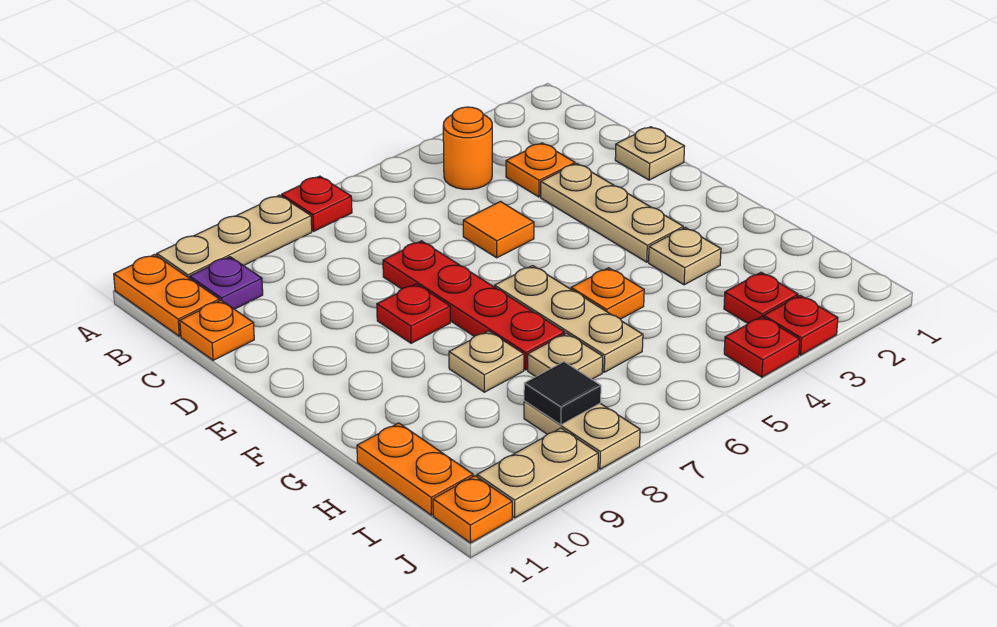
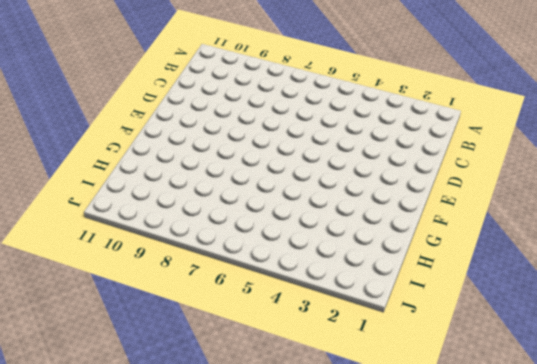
none -> red plate A7 level 1
none -> tan plate A8:A10 level 1
none -> orange plate A11:B11 level 1

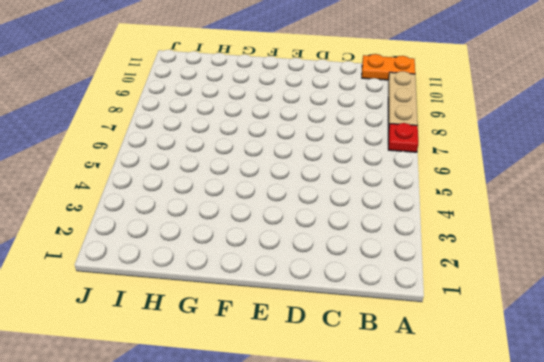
none -> orange round brick B4 level 1
none -> purple plate B10 level 1
none -> orange plate C3 level 1

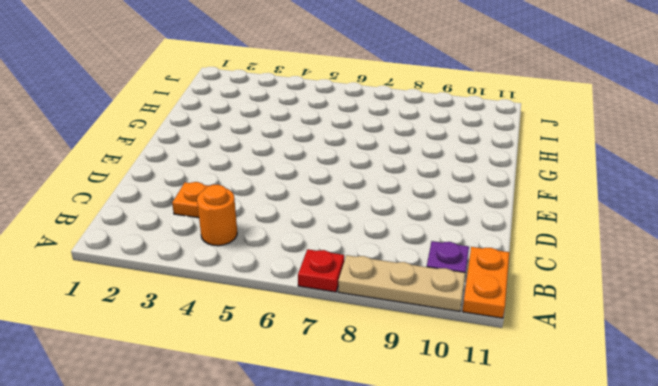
none -> orange plate C11 level 1
none -> tan plate D1 level 1
none -> tan plate D3:F3 level 1

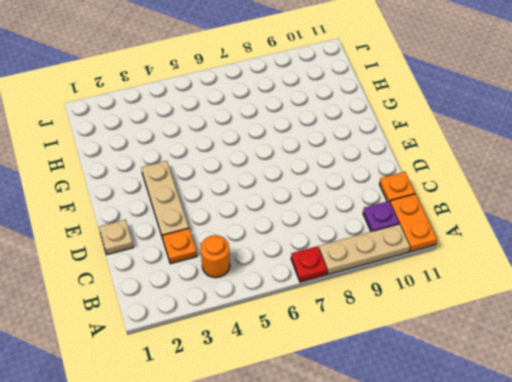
none -> orange tile D5 level 1
none -> red plate D7:G7 level 1
none -> red plate E8 level 1

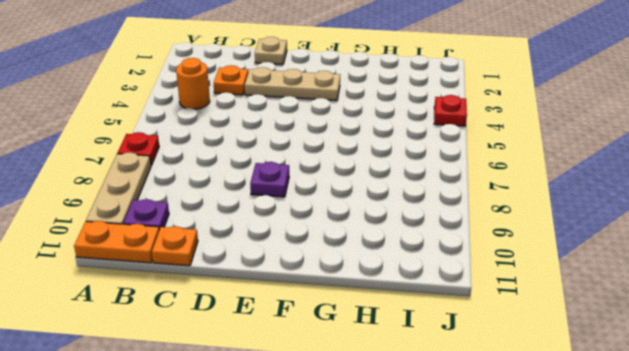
purple plate E8 level 1 -> red plate E8 level 1
none -> orange tile D5 level 1
none -> red plate D7:G7 level 1
none -> tan plate F6:H6 level 1

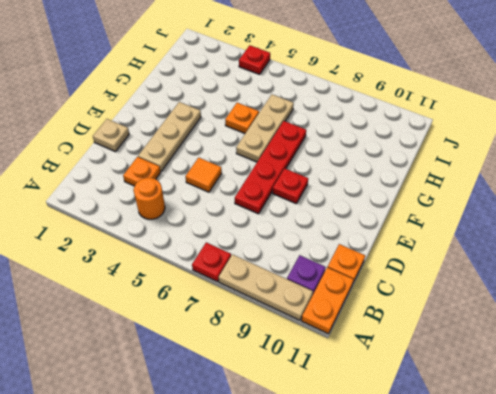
none -> tan plate G3 level 1
none -> tan plate G8 level 1
none -> tan plate H7 level 1

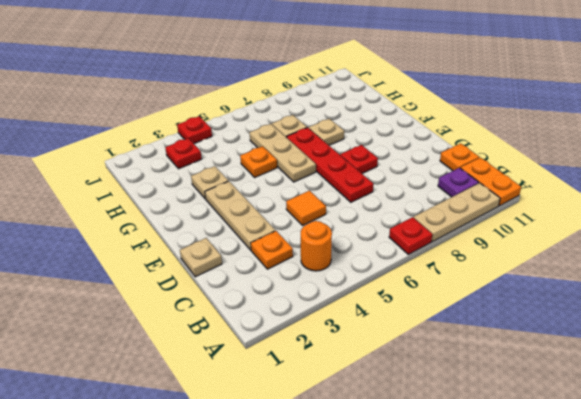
none -> orange plate H11:I11 level 1
none -> tan plate I8:J8 level 1
none -> red plate J3 level 1

